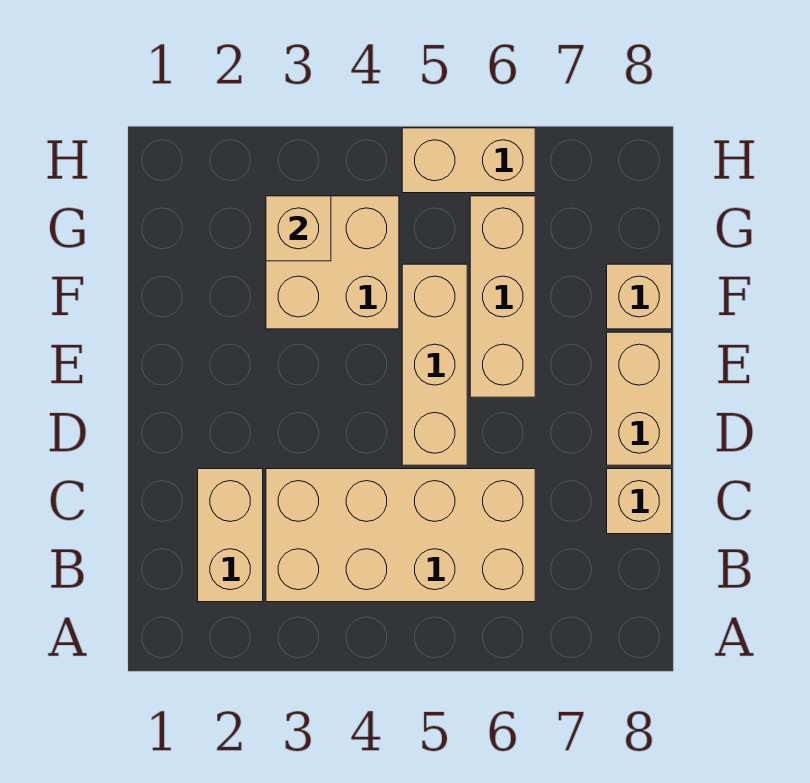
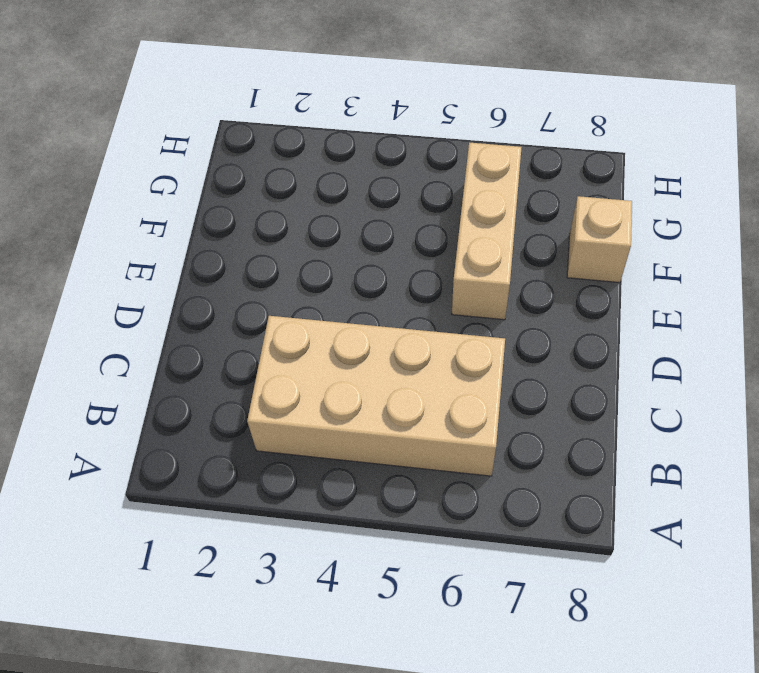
none -> tan brick B2:C2 level 1
none -> tan brick C8 level 1

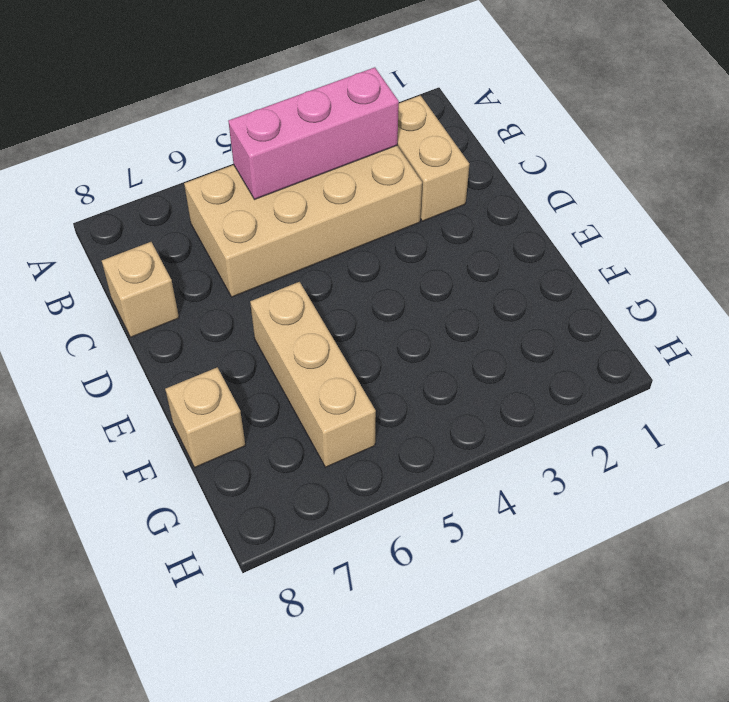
pink brick B3:B5 level 2 -> none
none -> tan brick D5:F5 level 1
none -> tan brick D8:E8 level 1

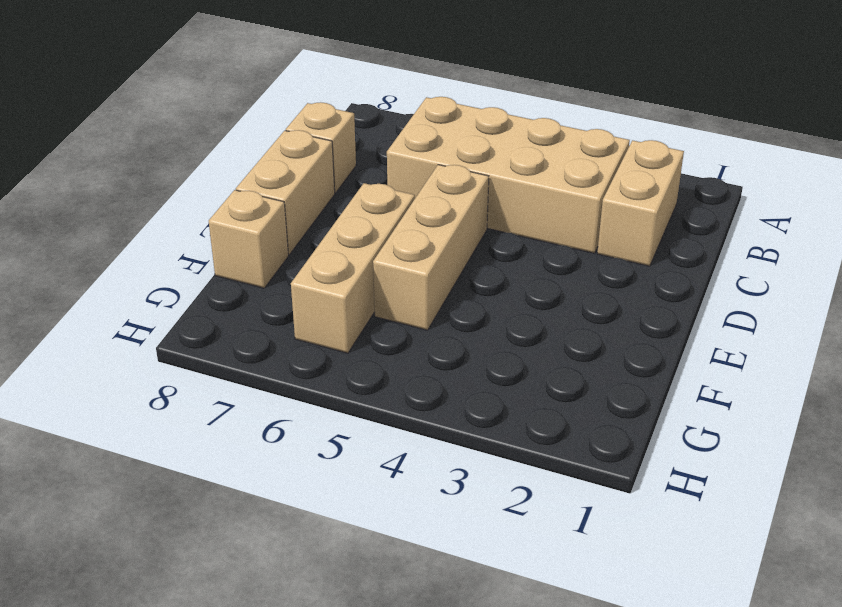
none -> tan brick F3:G4 level 1
none -> tan brick H5:H6 level 1

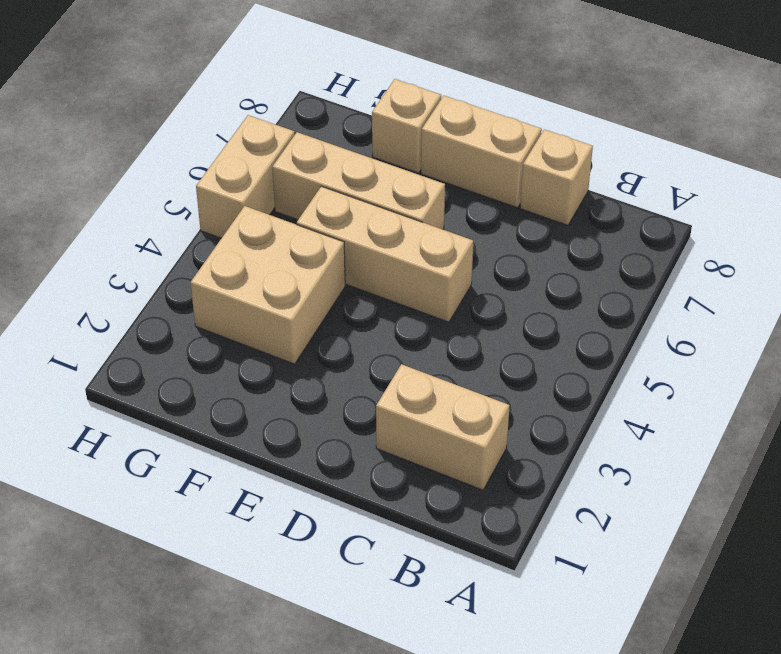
none -> tan brick B3:C6 level 1
none -> tan brick G3 level 2

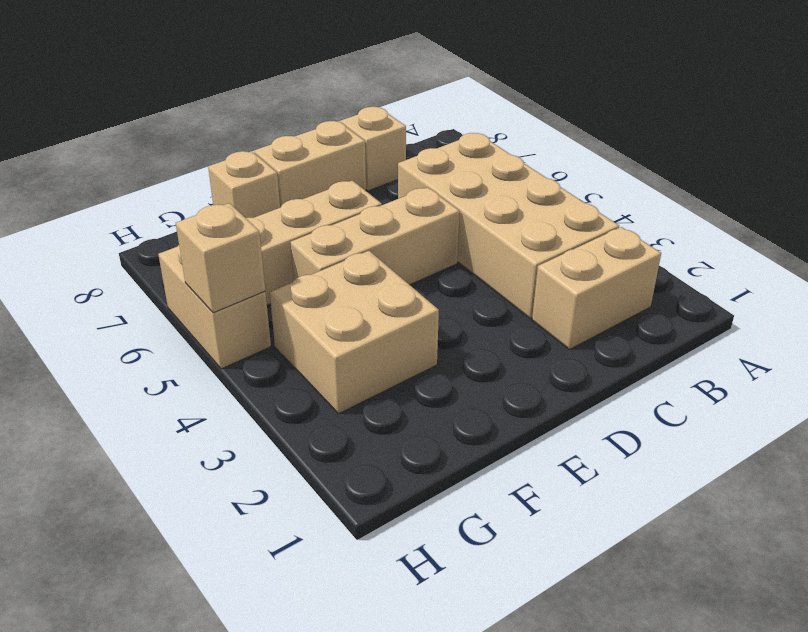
tan brick H5 level 2 -> tan brick G3 level 2

